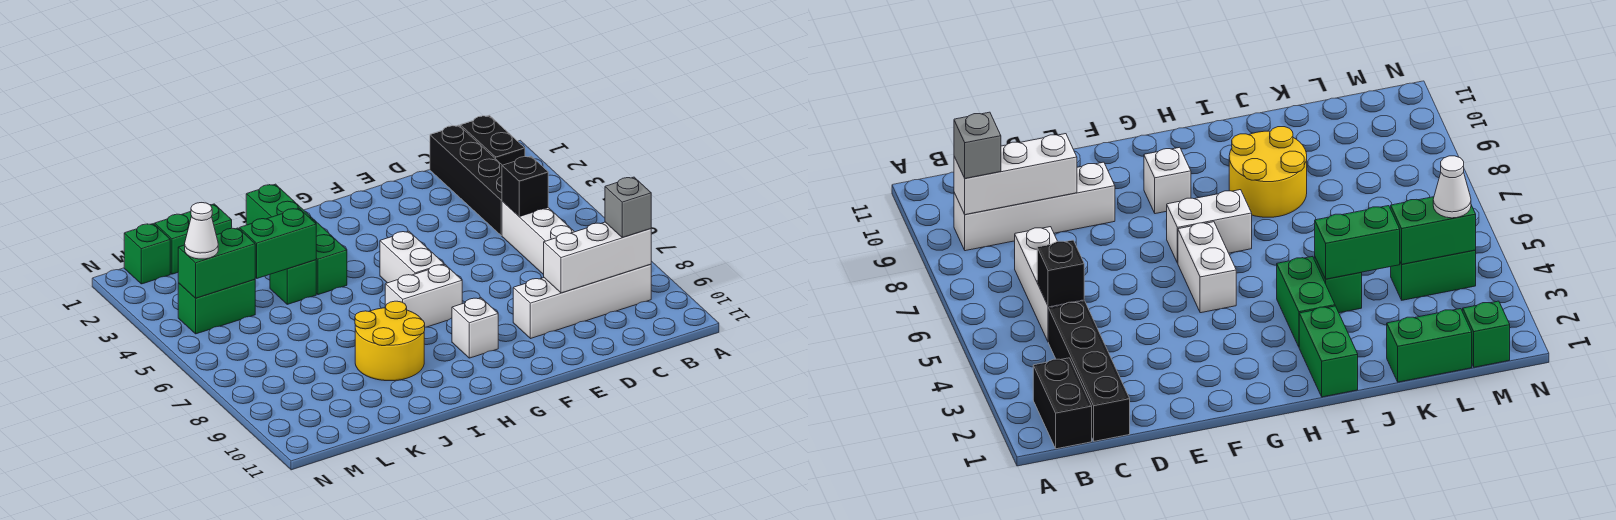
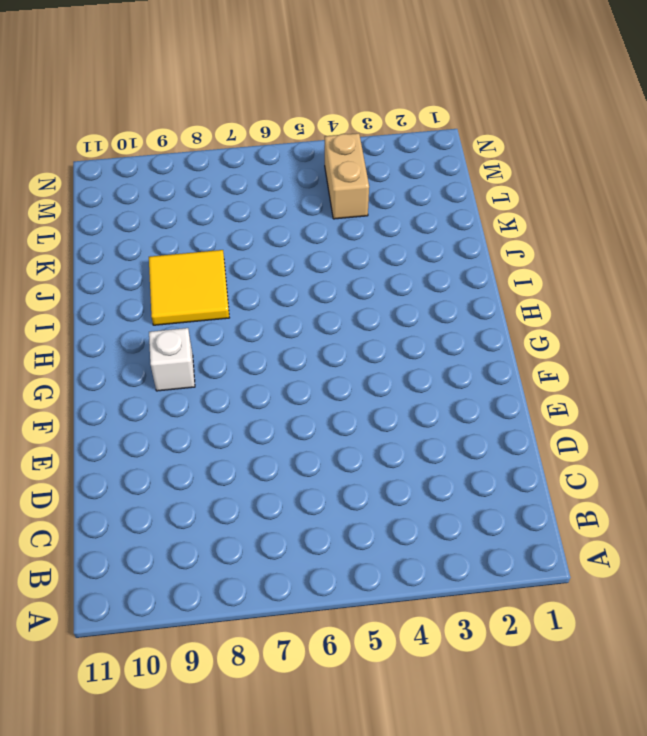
yellow tile I8:J9 level 1 -> yellow round brick I8:J9 level 1
tan brick L4:M4 level 1 -> green brick L4:M4 level 1
none -> black brick B1:B2 level 1
none -> white brick B9:E9 level 1
none -> black brick C1:C4 level 1

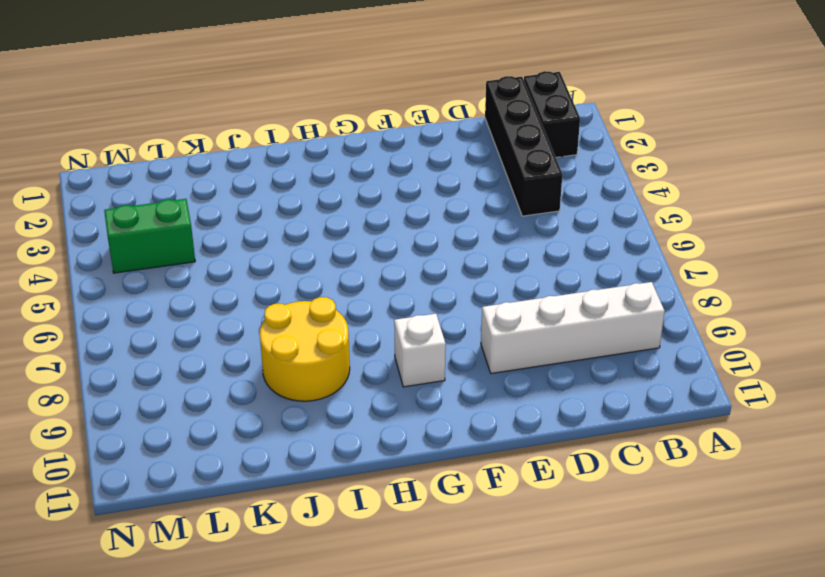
none -> white brick C5:C7 level 1
none -> white brick G5:G6 level 1
none -> white brick G7:H7 level 1

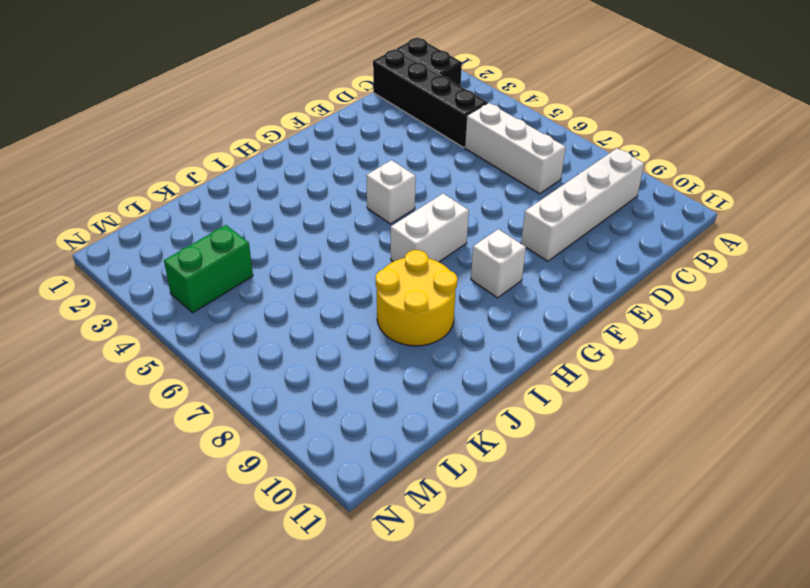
white brick G5 level 1 -> white brick G5:G6 level 1
none -> green brick I1:I2 level 1
none -> green brick I3:I4 level 1
none -> green brick J4 level 1

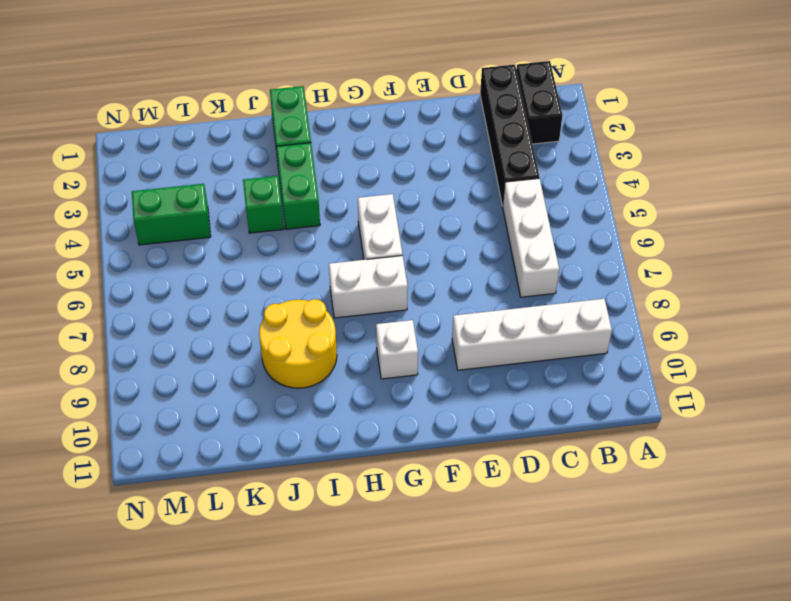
none -> green brick K1:L1 level 1
none -> green brick M1 level 1
none -> white brick B9:D9 level 2

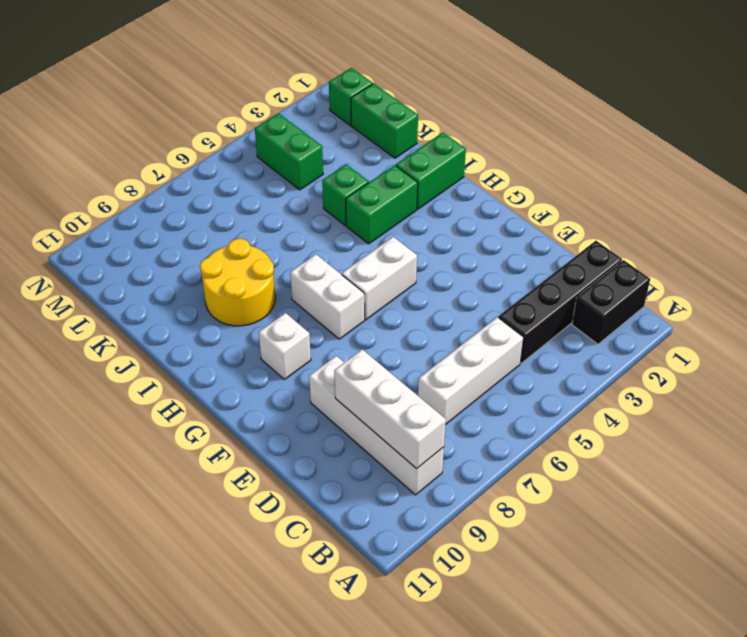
none -> black brick C5 level 2
none -> green brick J4:K4 level 2
none -> green brick L4:M4 level 2

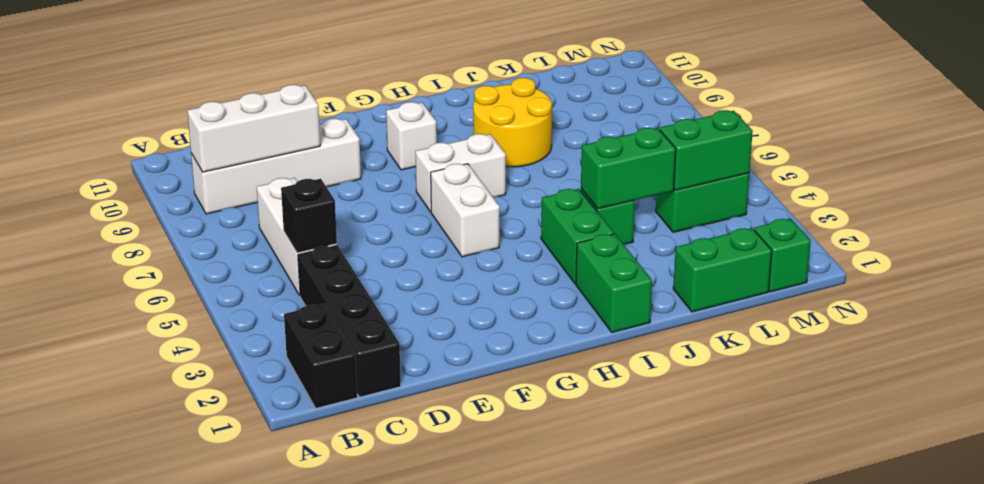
none -> grey brick B9 level 3
none -> white cone M4 level 3

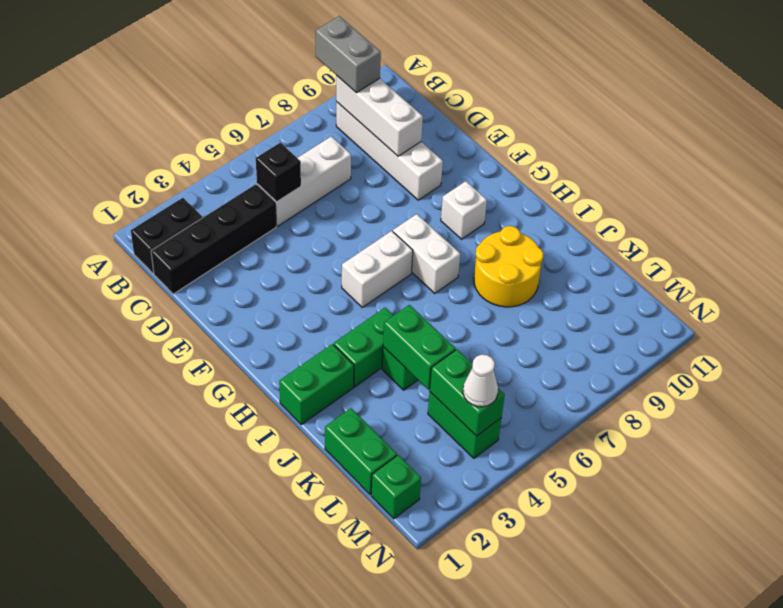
grey brick A9:B9 level 3 -> grey brick B9 level 3

